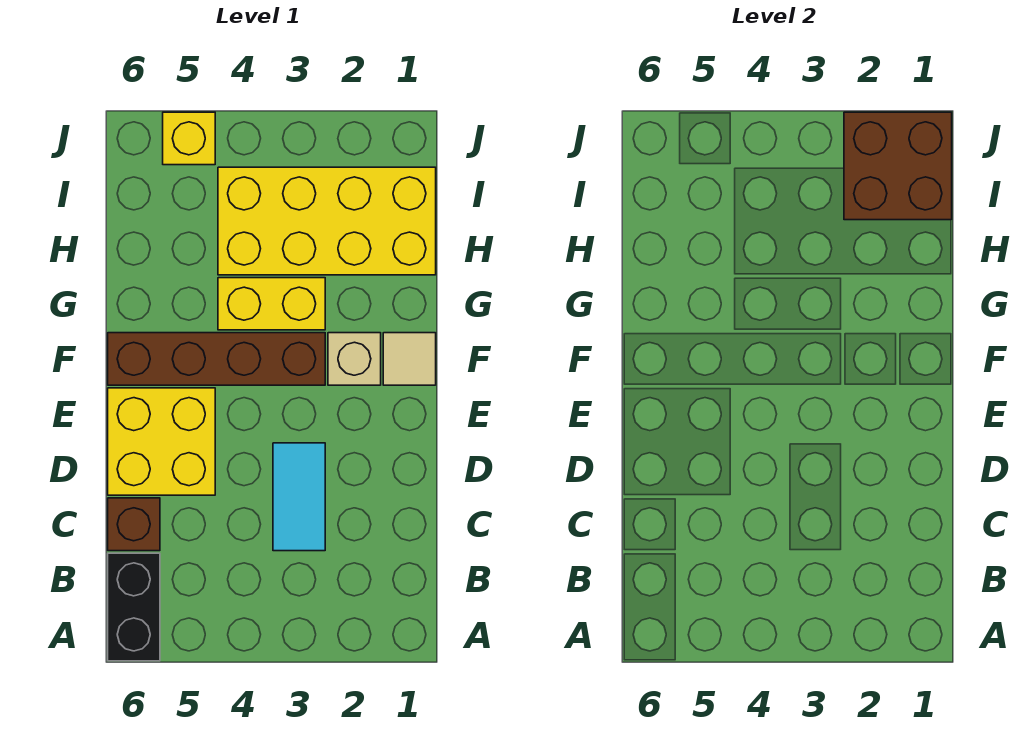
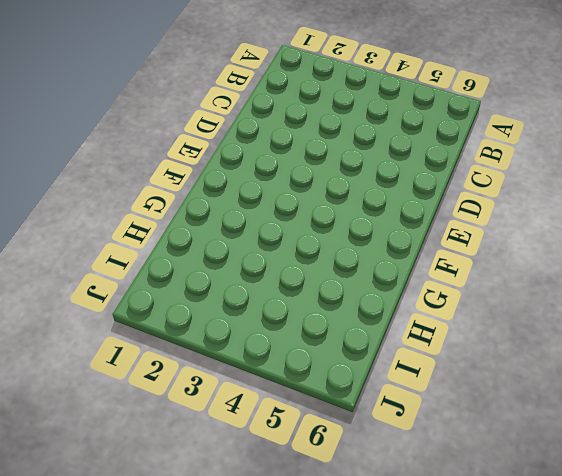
none -> black brick A6:B6 level 1
none -> cyan tile C3:D3 level 1

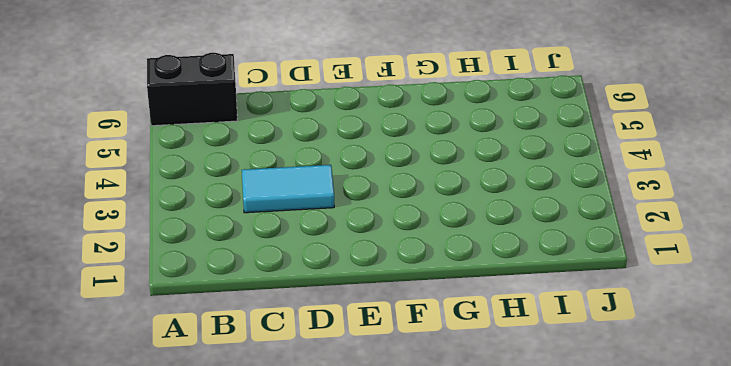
none -> brown brick C6 level 1
none -> yellow brick D5:E6 level 1

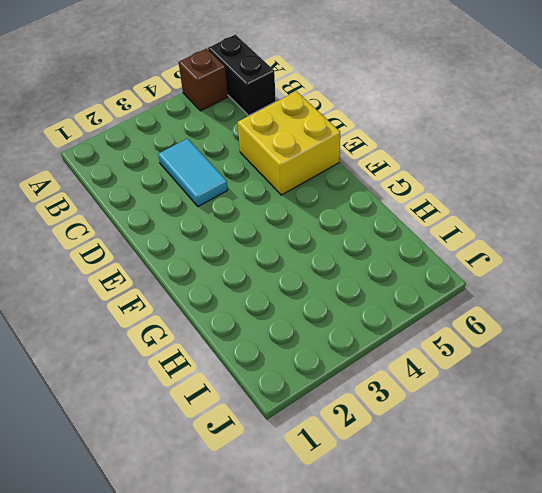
brown brick A5 level 1 -> brown brick C6 level 1
none -> tan tile F1 level 1
none -> tan brick F2 level 1

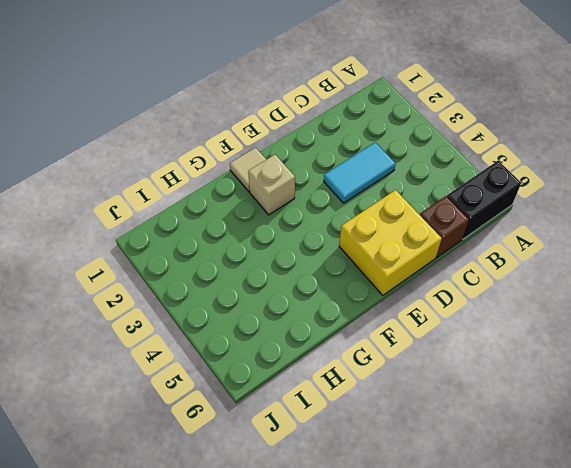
none -> brown brick F3:F6 level 1
none -> yellow brick G3:G4 level 1

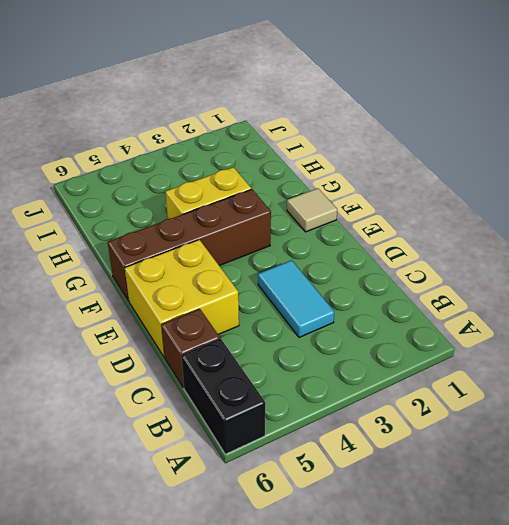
none -> tan brick F2 level 1
none -> yellow brick H1:I4 level 1

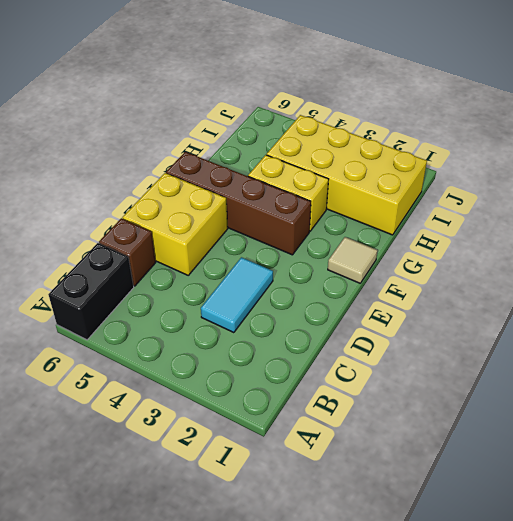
none -> tan brick F2 level 1
none -> yellow brick J5 level 1

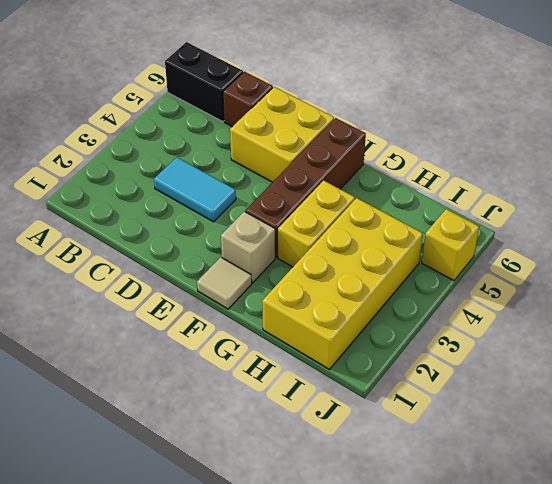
none -> brown brick I1:J2 level 2

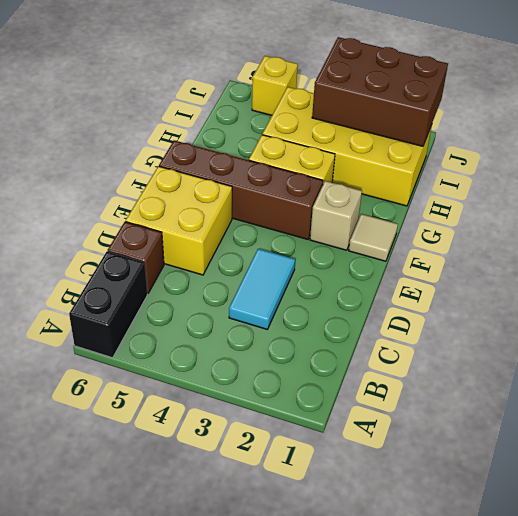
brown brick I1:J3 level 2 -> brown brick I1:J2 level 2

